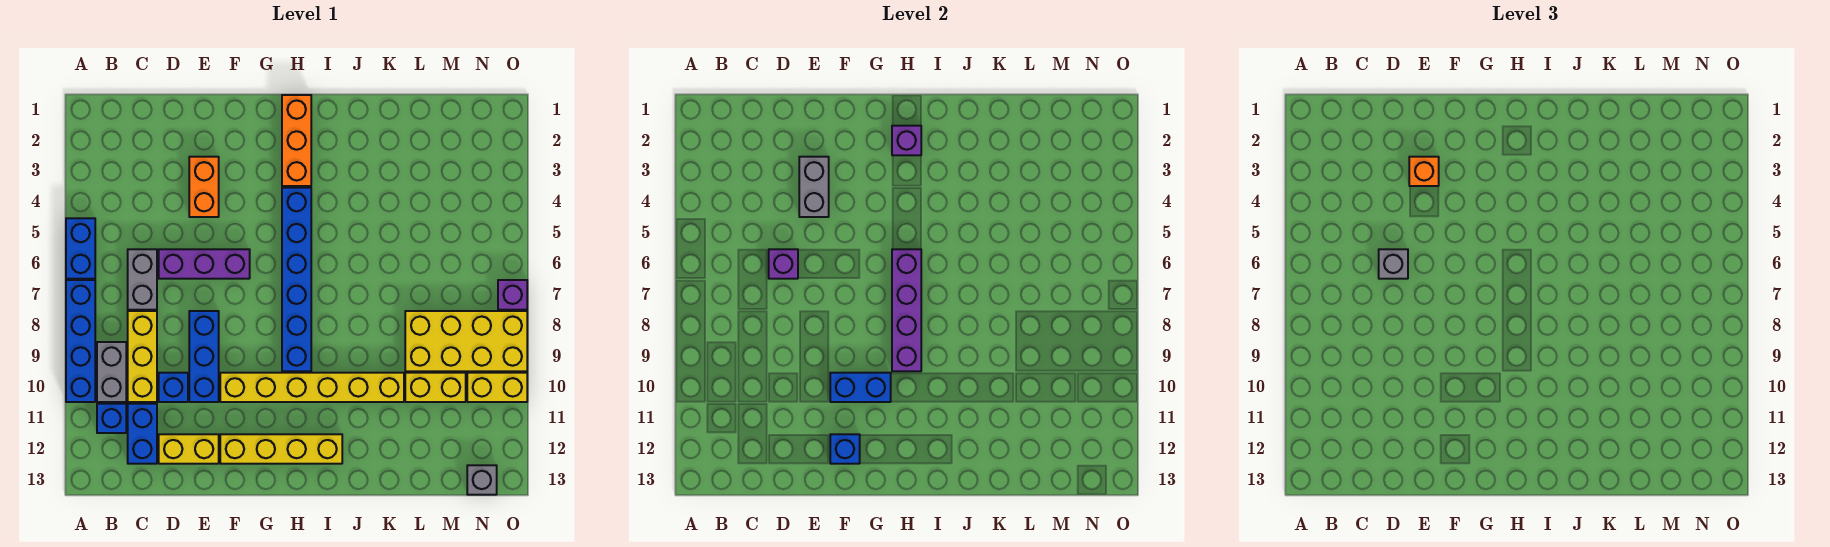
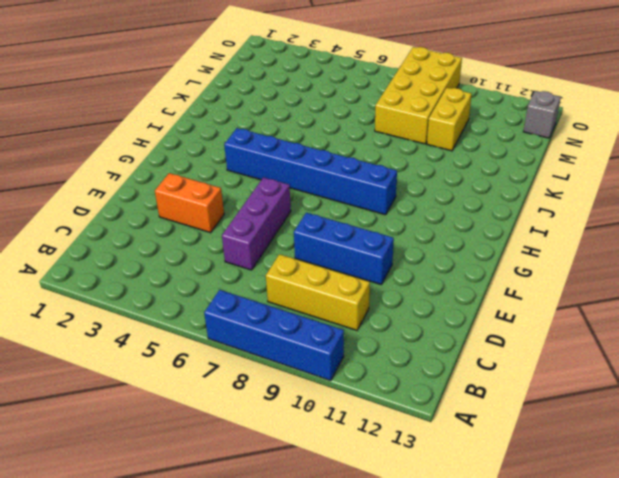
none -> blue brick A5:A6 level 1
none -> grey brick B9:B10 level 1
none -> blue brick B11 level 1

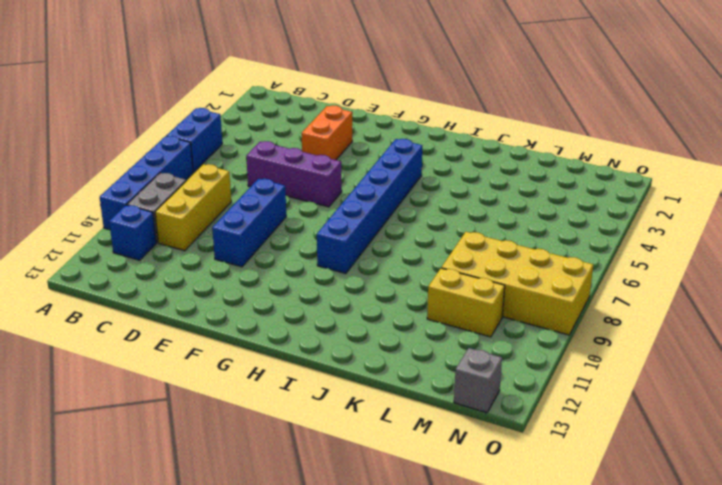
none -> grey brick C6:C7 level 1
none -> blue brick C11:C12 level 1
none -> blue brick D10 level 1

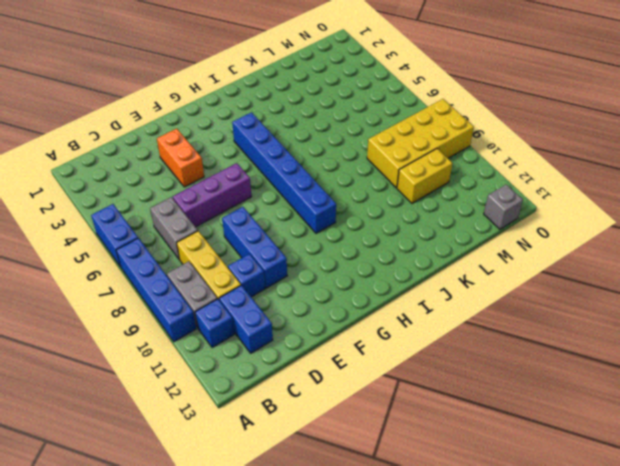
none -> yellow brick D12:E12 level 1
none -> yellow brick F10:K10 level 1
none -> yellow brick F12:I12 level 1

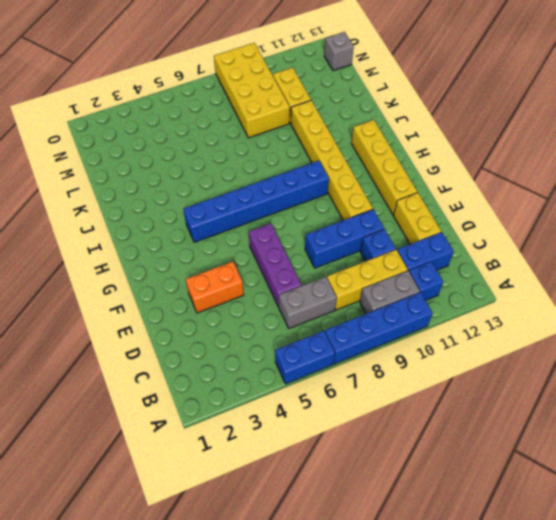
none -> orange brick H1:H3 level 1
none -> yellow brick N10:O10 level 1
none -> purple brick O7 level 1

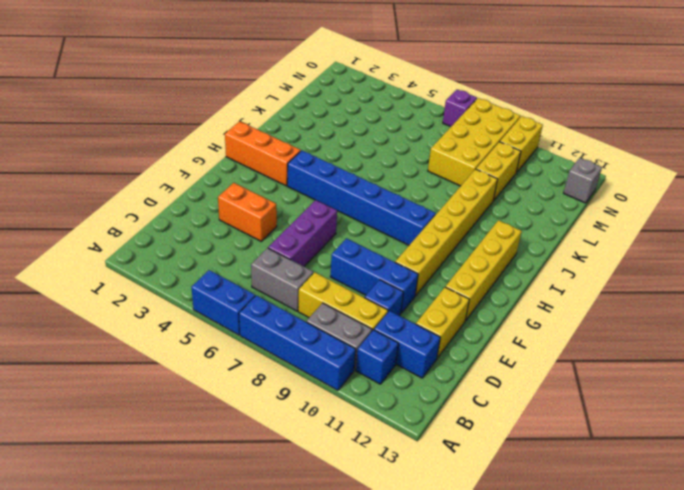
none -> purple brick D6 level 2
none -> grey brick E3:E4 level 2
none -> blue brick F10:G10 level 2

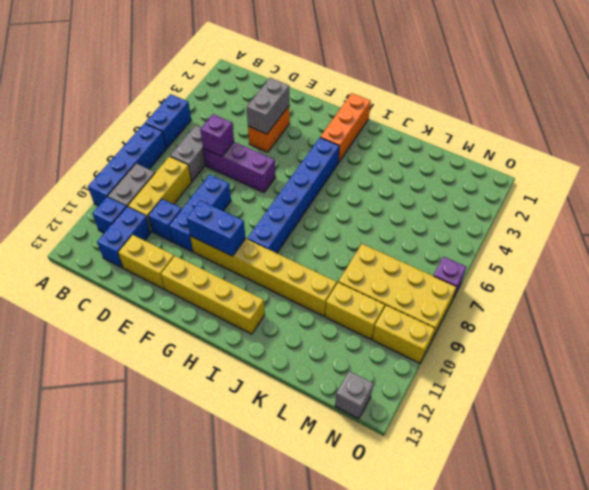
none -> blue brick F12 level 2
none -> purple brick H2 level 2
none -> purple brick H6:H9 level 2

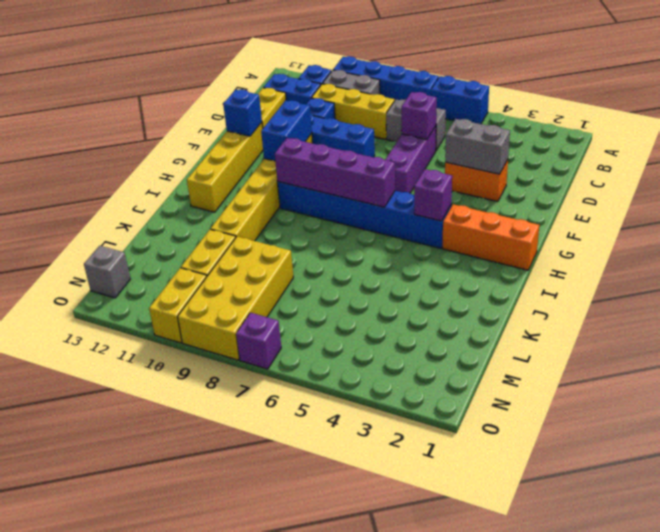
purple brick H4 level 2 -> purple brick H2 level 2
none -> grey brick D6 level 3
none -> orange brick E3 level 3

